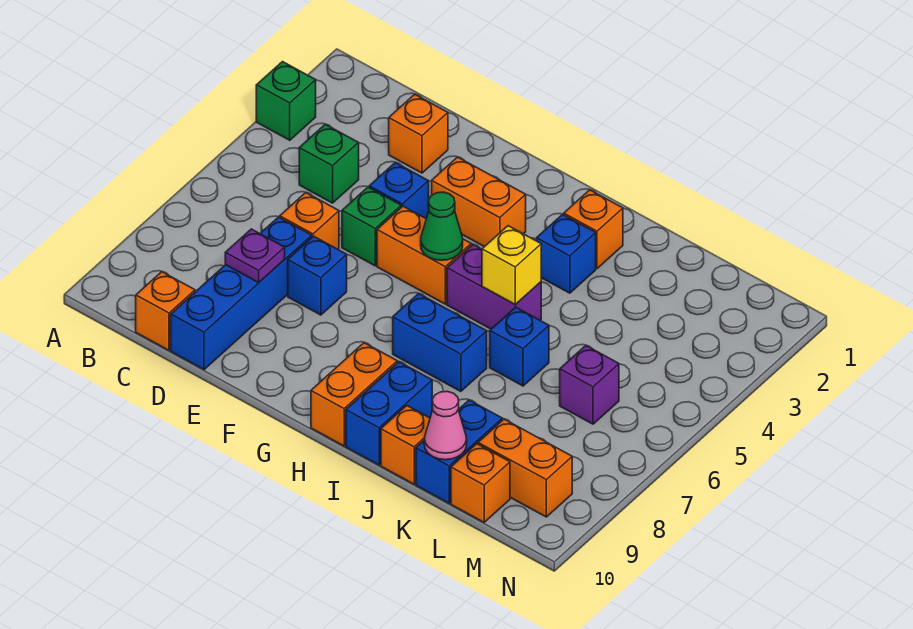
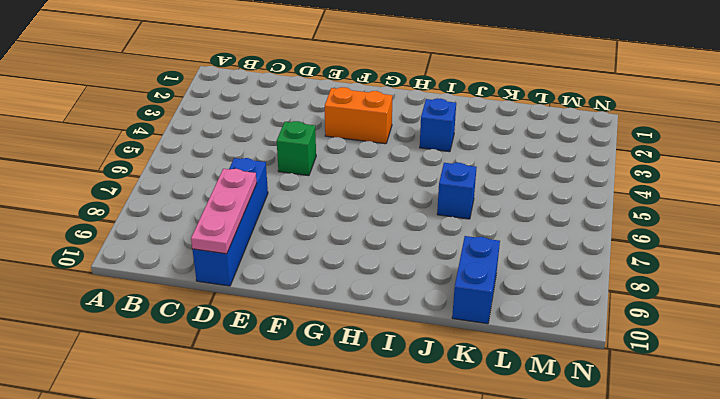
pink plate D8:D10 level 2 -> purple plate D8 level 2
none -> green brick A3 level 1
none -> green brick C4 level 1
none -> orange brick C10 level 1

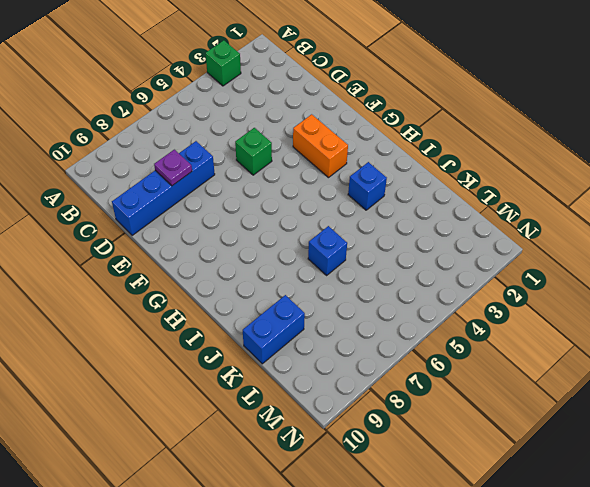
none -> green brick C4 level 1
none -> orange brick C10 level 1
none -> orange brick D2 level 1

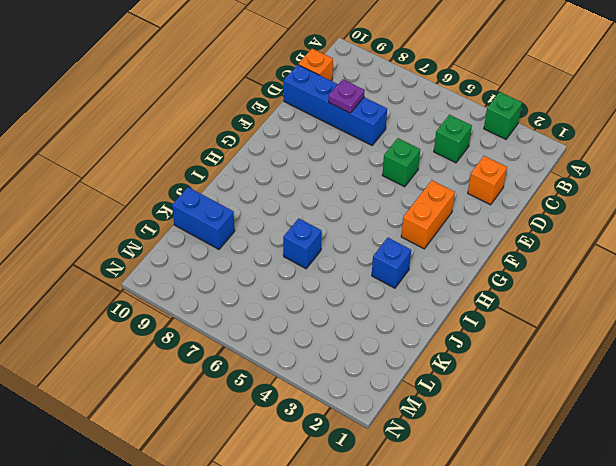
none -> orange brick D6 level 1
none -> blue brick E4 level 1
none -> blue brick E7 level 1

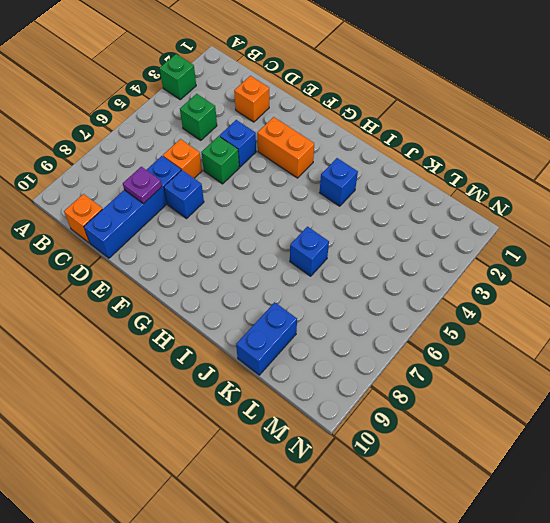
none -> orange brick F5:G5 level 1
none -> purple brick H5:I5 level 1
none -> blue brick H7:I7 level 1

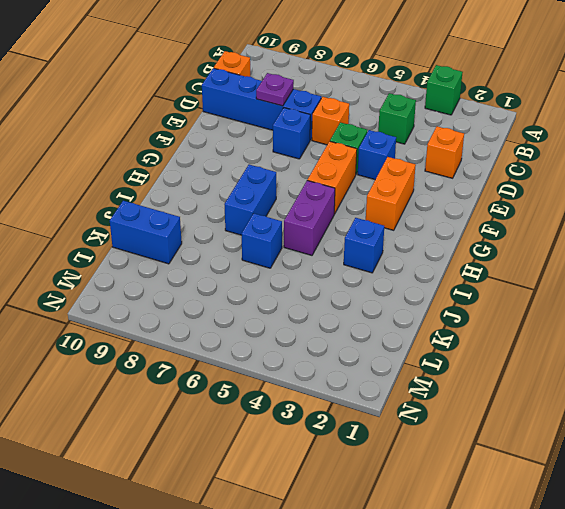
none -> orange brick H9:H10 level 1
none -> orange brick I2 level 1
none -> blue brick I9:I10 level 1

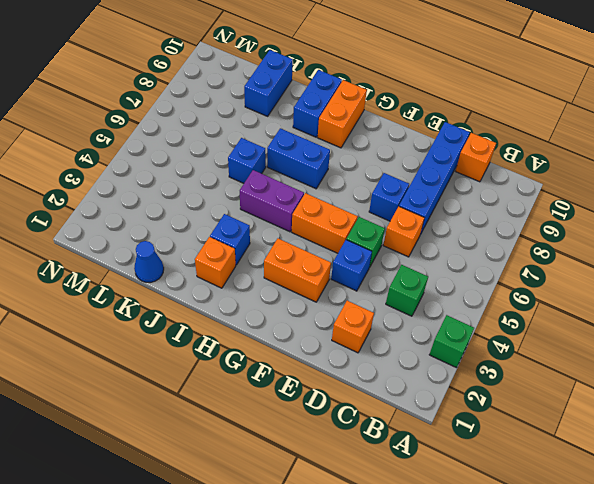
blue cone K1 level 1 -> none
none -> orange brick J10 level 1
none -> purple brick L6 level 1
none -> orange brick L9:M9 level 1

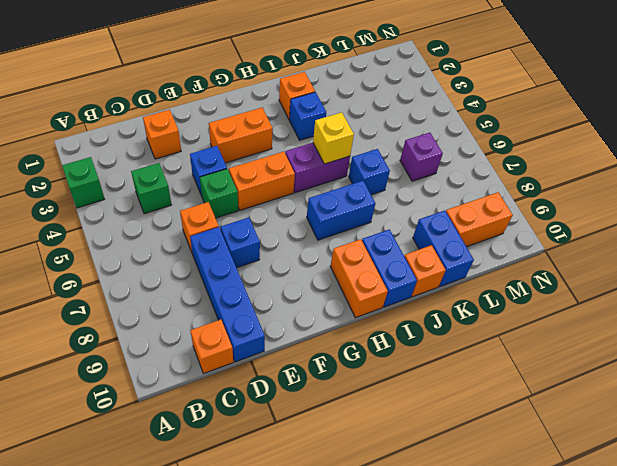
none -> orange brick L10 level 1
none -> purple plate D8 level 2
none -> green cone G5 level 2

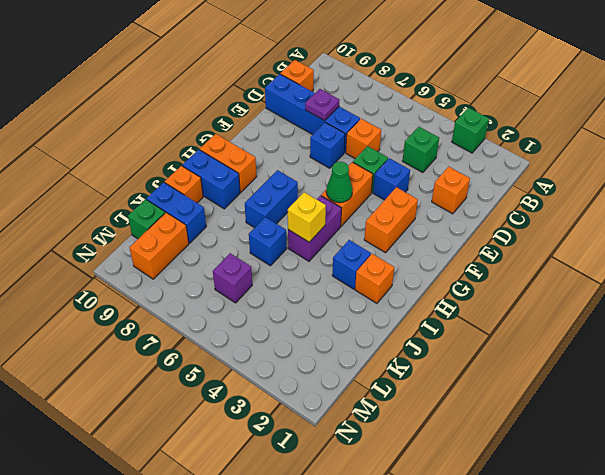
green brick L10 level 1 -> orange brick L10 level 1
none -> pink cone K10 level 2

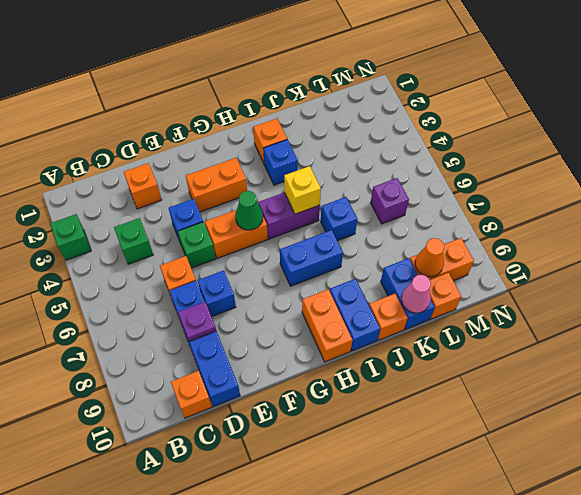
orange cone L9 level 2 -> none

